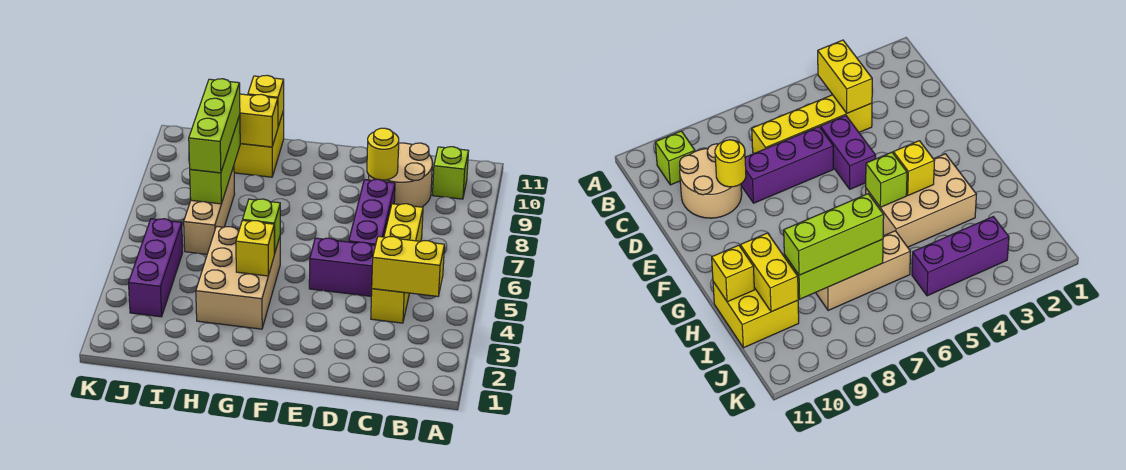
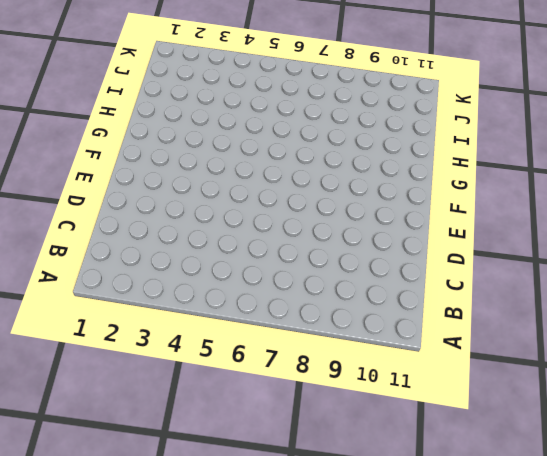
none -> lime brick B10 level 1
none -> yellow brick C4:C7 level 1
none -> tan round brick C9:D10 level 1

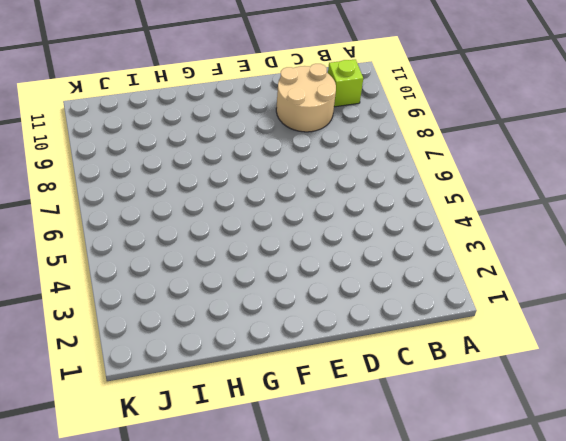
none -> yellow brick C4:C7 level 1
none -> purple brick D5:E5 level 1
none -> purple brick D6:D8 level 1

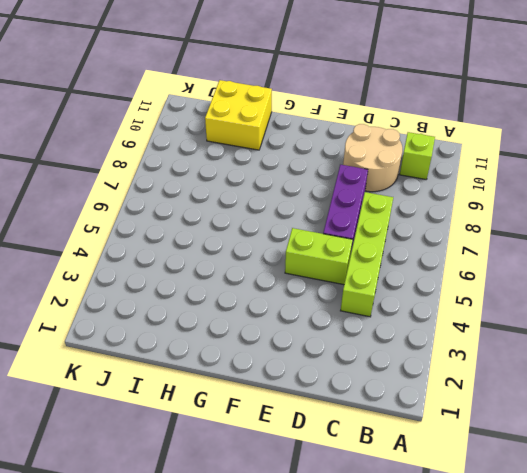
lime brick C4:C7 level 1 -> yellow brick C4:C7 level 1
lime brick D5:E5 level 1 -> purple brick D5:E5 level 1
none -> tan brick G3:H5 level 1
none -> tan brick I6:I8 level 1
none -> purple brick J3:J5 level 1

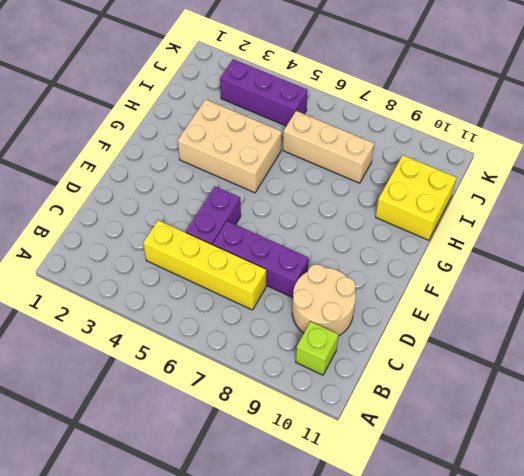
none -> yellow brick B4:C4 level 2
none -> yellow round brick D9 level 2
none -> yellow brick G4 level 2

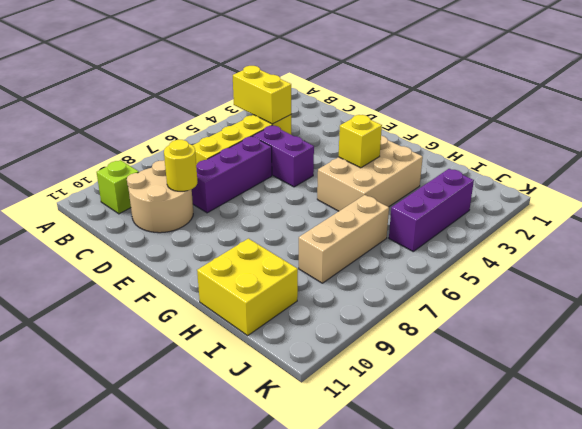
none -> lime brick G5 level 2
none -> yellow brick H10:I10 level 2
none -> yellow brick H11 level 2

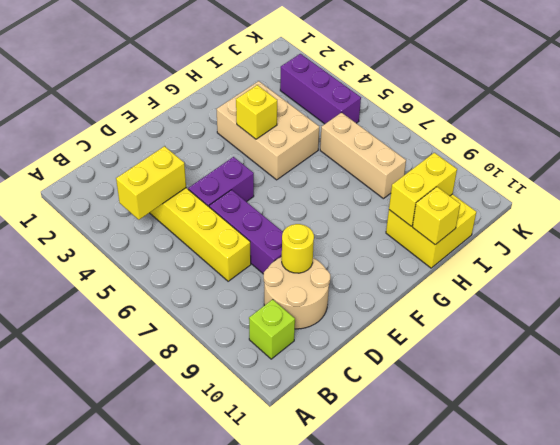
none -> lime brick G5 level 2
none -> lime brick I7:I9 level 2
none -> lime brick I7:I9 level 3

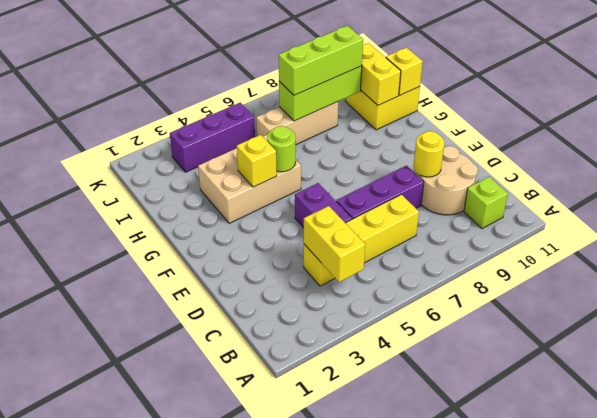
lime round brick G5 level 2 -> lime brick G5 level 2

